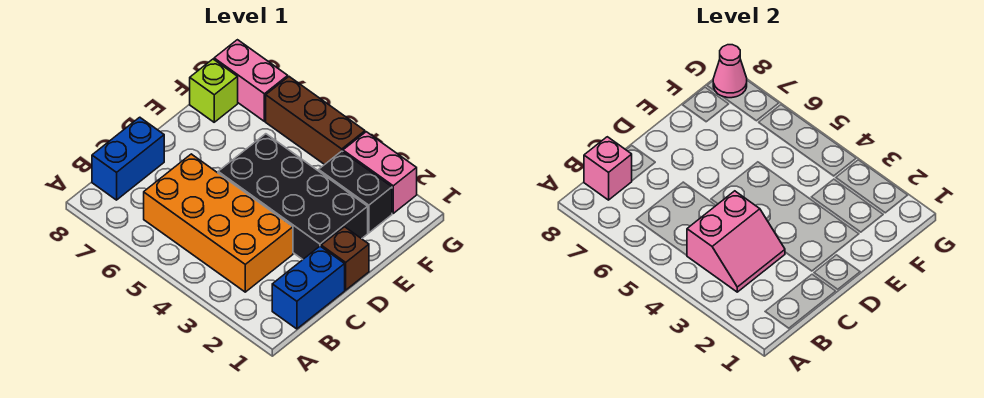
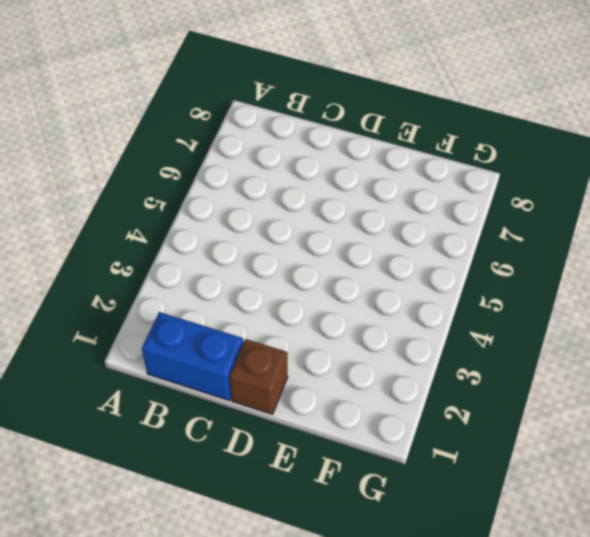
none -> orange brick B3:C6 level 1
none -> blue brick B8:C8 level 1
none -> black brick D2:E5 level 1

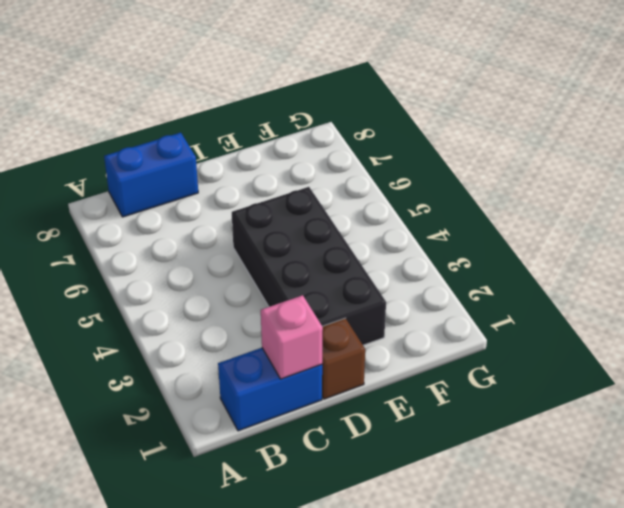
pink brick C1 level 2 -> pink brick B8 level 2
none -> orange brick B3:C6 level 1
none -> black brick F2:F3 level 1
none -> lime brick F8 level 1

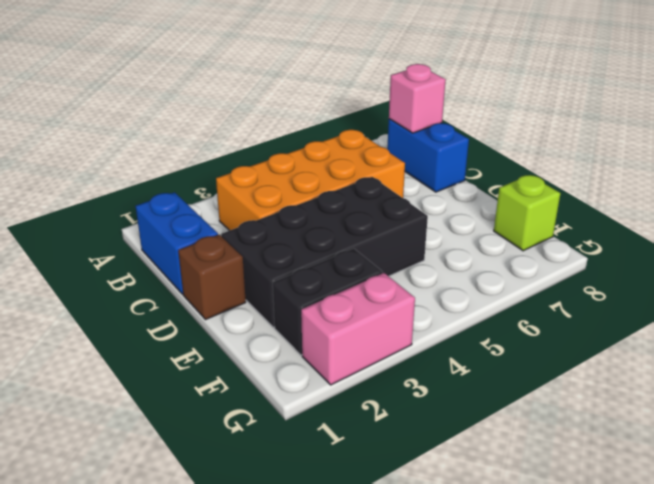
none -> brown brick G4:G6 level 1
none -> pink brick G7:G8 level 1
none -> pink slope B3:C4 level 2 top 4

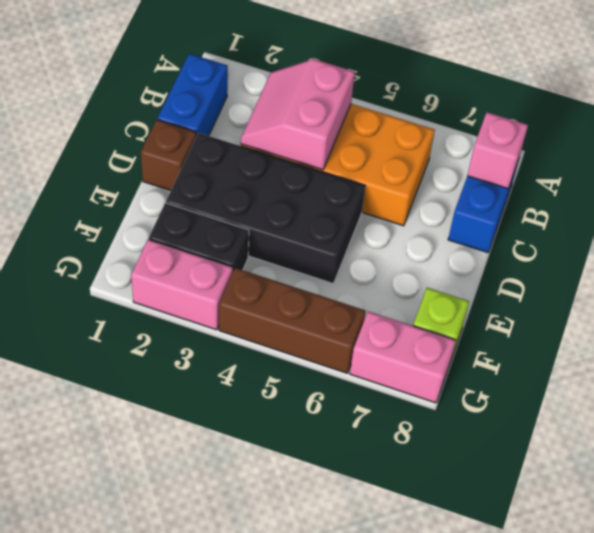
none -> pink cone G8 level 2

